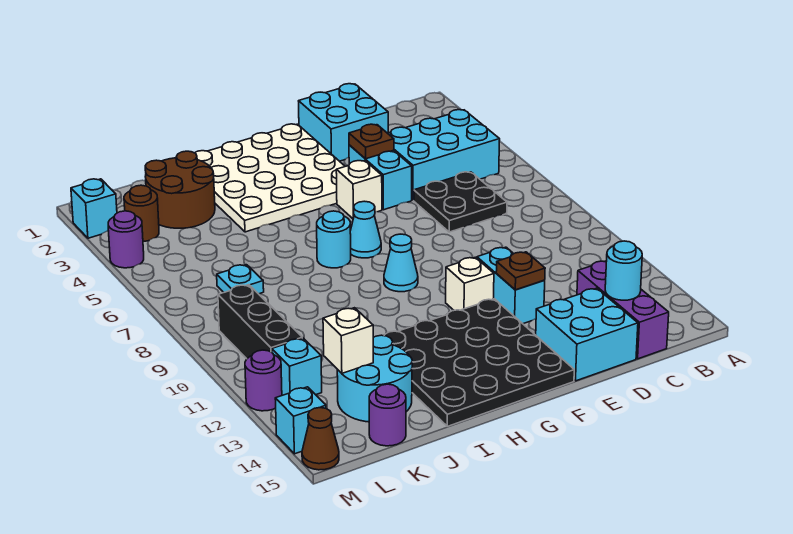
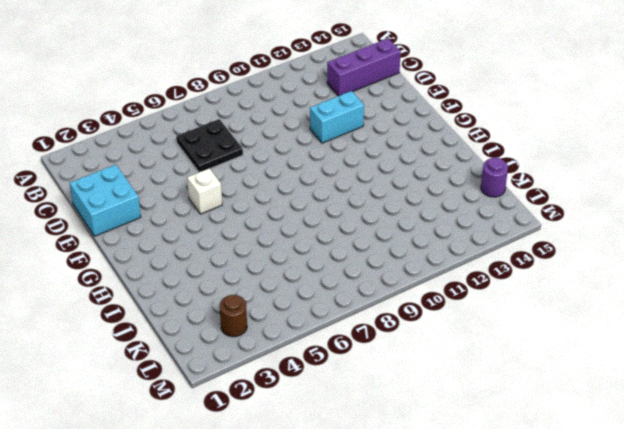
none -> cyan brick B4:D5 level 1
none -> cyan brick D14:E15 level 1
none -> cyan brick E4:E5 level 1
none -> white plate F1:I4 level 1

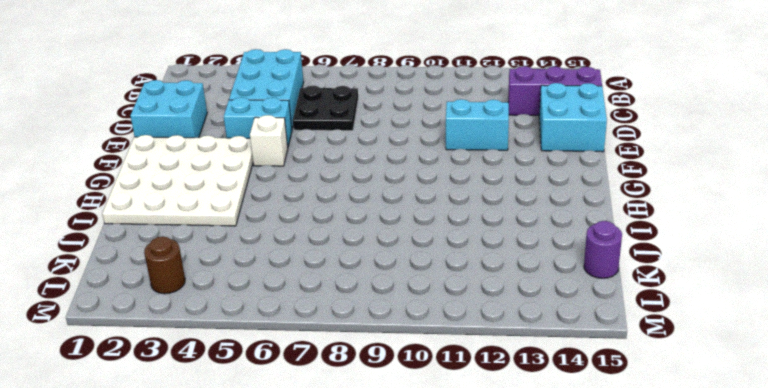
none -> white brick F11 level 1
none -> black plate F12:I15 level 1
none -> cyan cone G7 level 1
none -> cyan cone G9 level 1

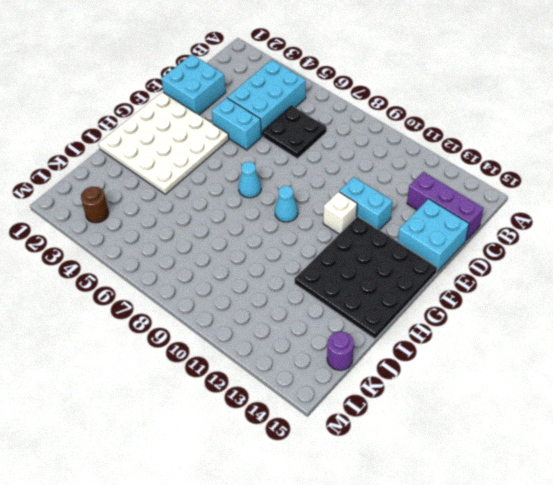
none -> white brick F5 level 1
none -> cyan round brick H7 level 1
none -> brown round brick J2:K3 level 1
none -> cyan round brick J13:K14 level 1

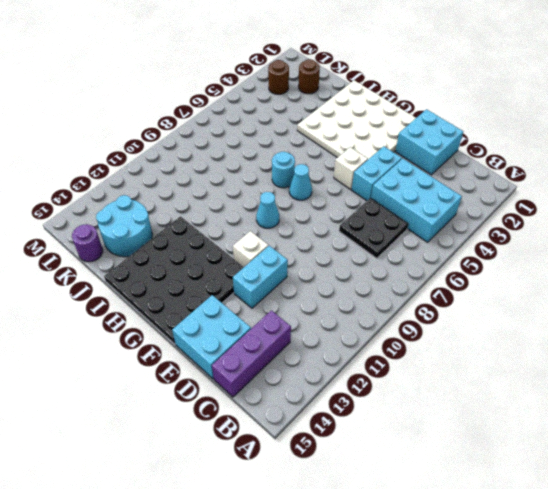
brown round brick K2 level 1 -> brown round brick J2:K3 level 1
none -> cyan plate K7 level 1
none -> black brick L9:L11 level 1
none -> cyan brick L12 level 1
none -> cyan brick M2 level 1

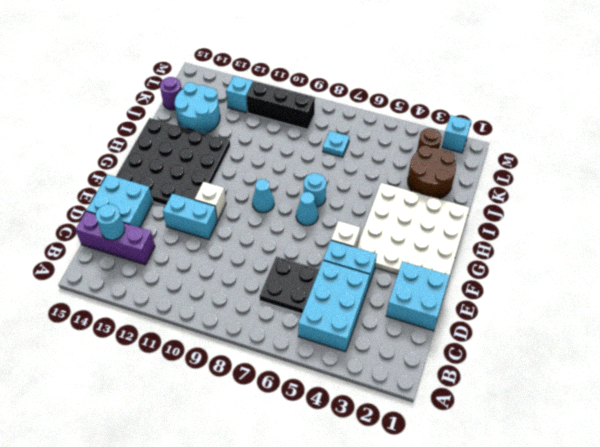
none -> purple round brick M4 level 1
none -> purple round brick M12 level 1
none -> cyan brick M14 level 1
none -> brown cone M15 level 1

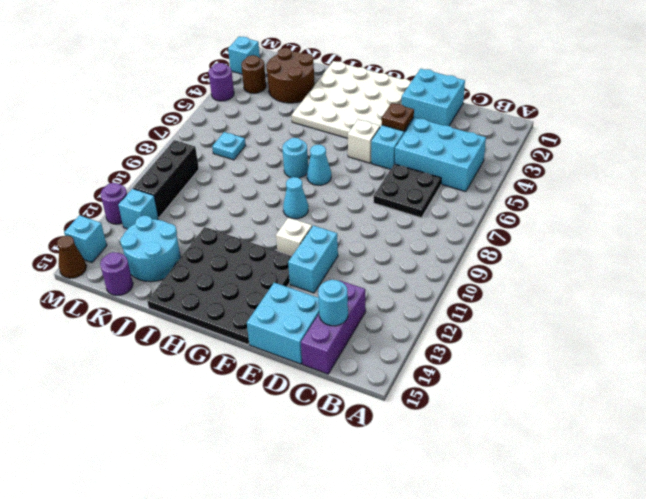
none -> brown plate E12 level 2
none -> white brick K13 level 2

